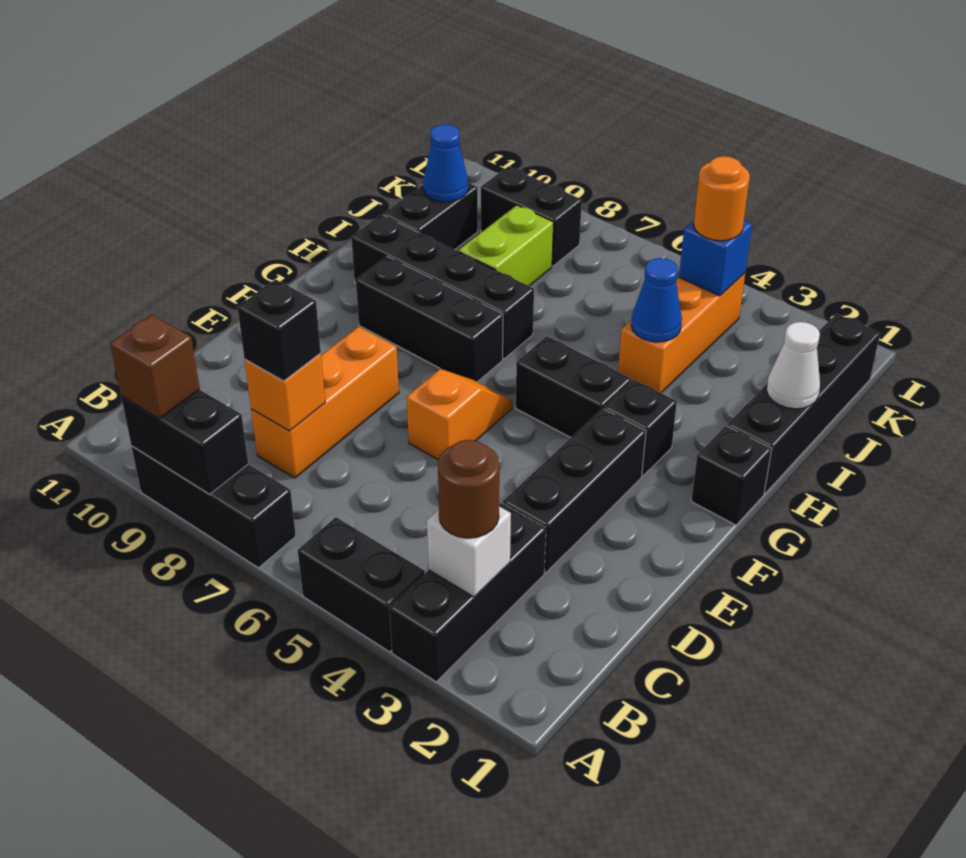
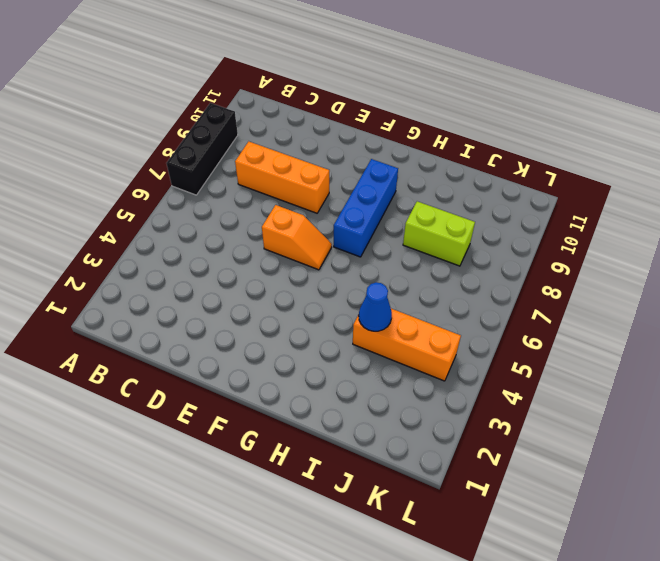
blue brick G7:G9 level 1 -> black brick G7:G9 level 1
none -> black brick A3:C3 level 1
none -> black brick A4:A5 level 1
none -> black brick D3:F3 level 1

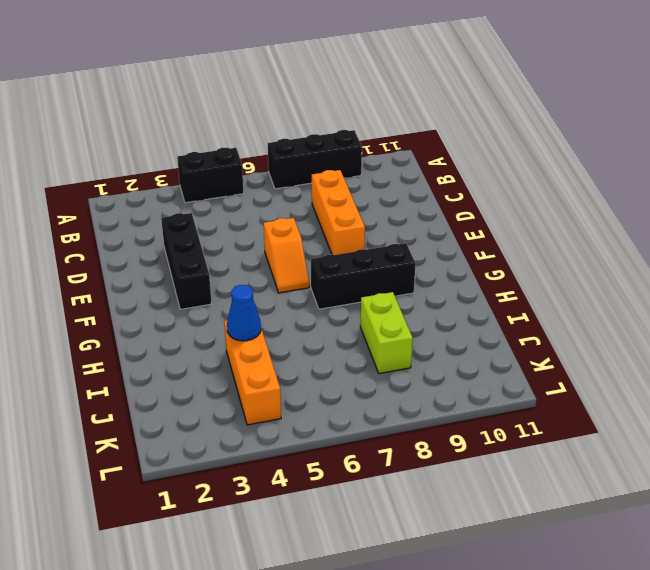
none -> black brick A3:C3 level 1
none -> black brick G1 level 1
none -> black brick G3 level 1

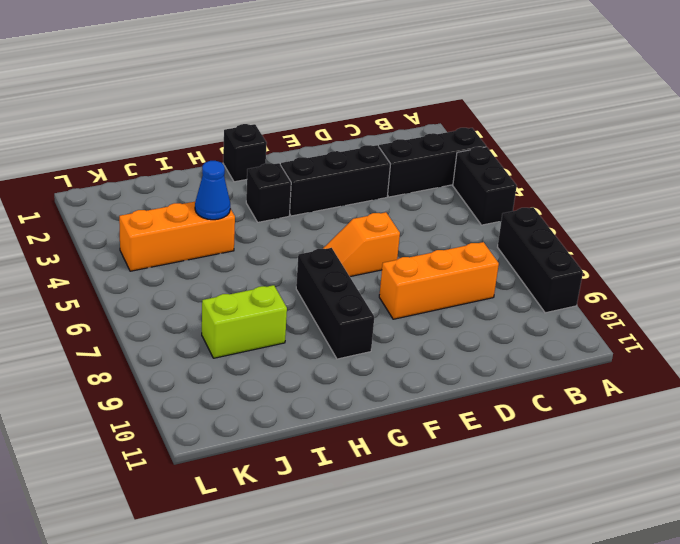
none -> black brick G4:G5 level 1
none -> black brick H1:K1 level 1
none -> black brick H7:H10 level 1

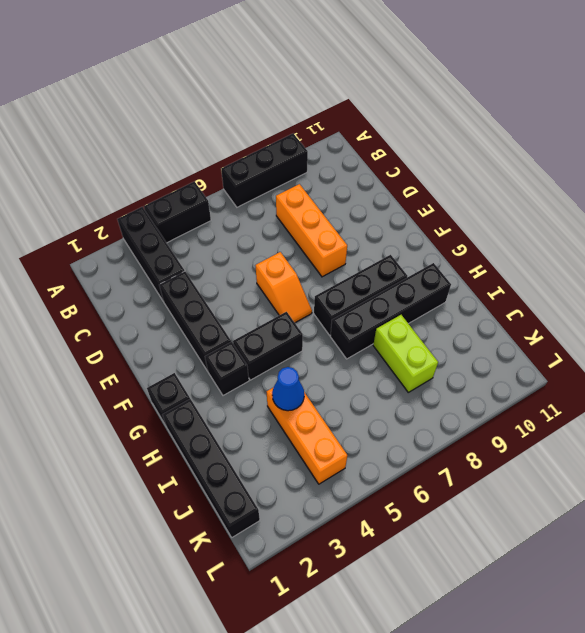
none -> black brick I10:J10 level 1
none -> black brick K8:K9 level 1
none -> black brick A8:A9 level 2

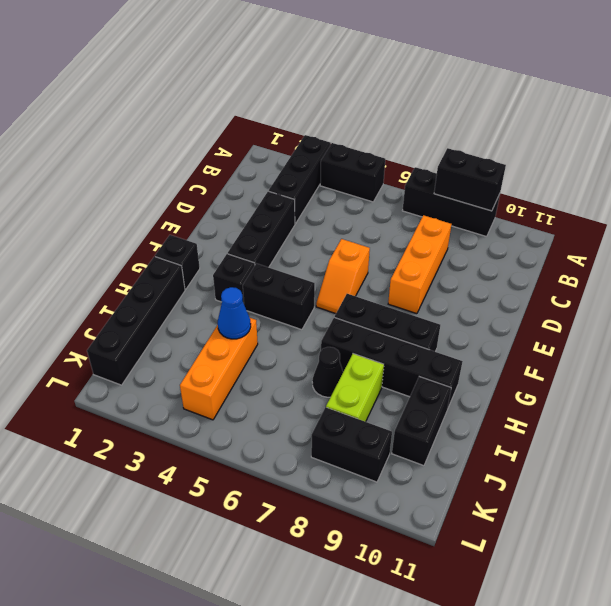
black cone I7 level 1 -> none
none -> white brick B3 level 2
none -> orange brick C8 level 2
none -> white cone I1 level 2

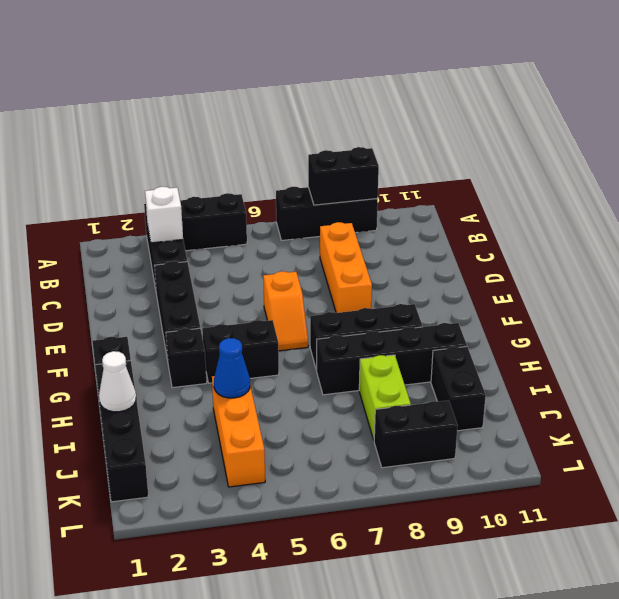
none -> orange brick C8 level 2
none -> blue cone J10 level 2
none -> blue brick K4 level 2

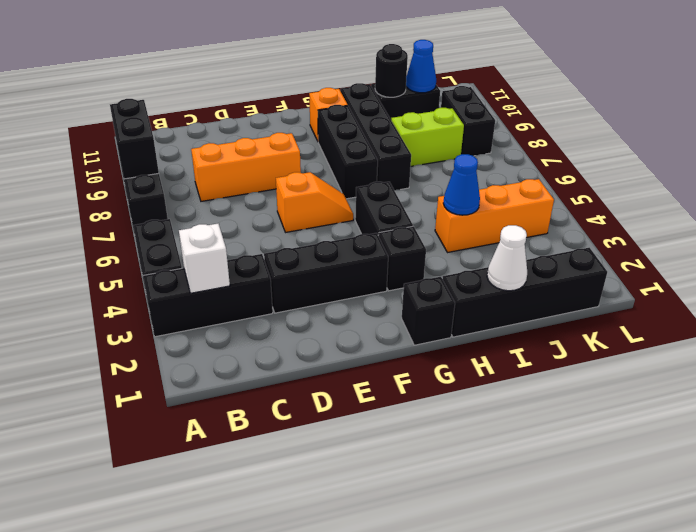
orange brick G10 level 1 -> orange brick C8 level 2
black round brick I10 level 2 -> none
none -> blue brick K4 level 2
none -> brown brick A9 level 3
none -> brown round brick B3 level 3

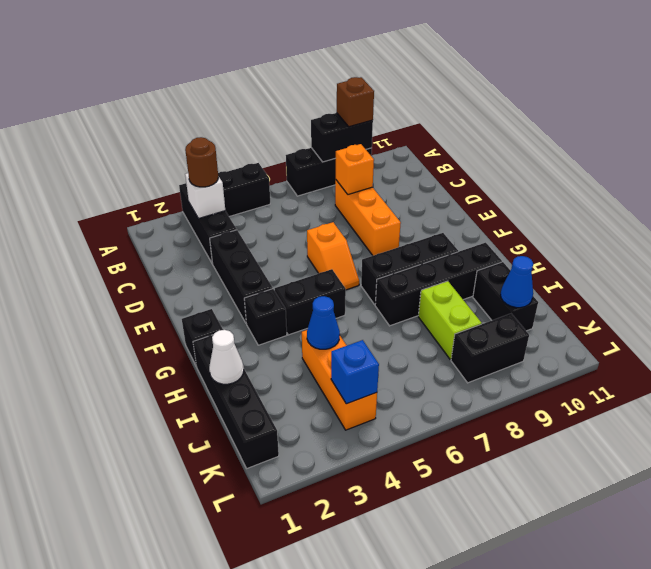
none -> black brick C8 level 3
none -> orange round brick K4 level 3

